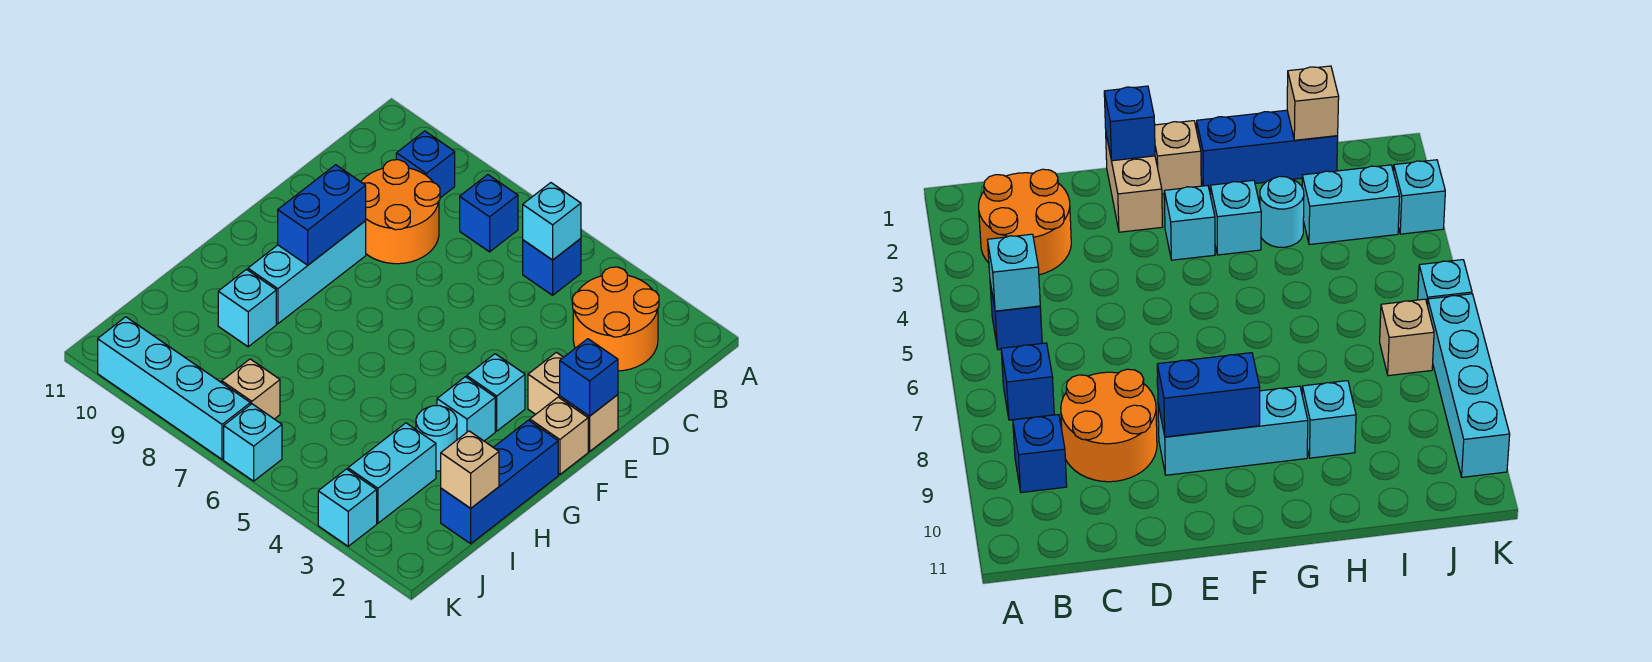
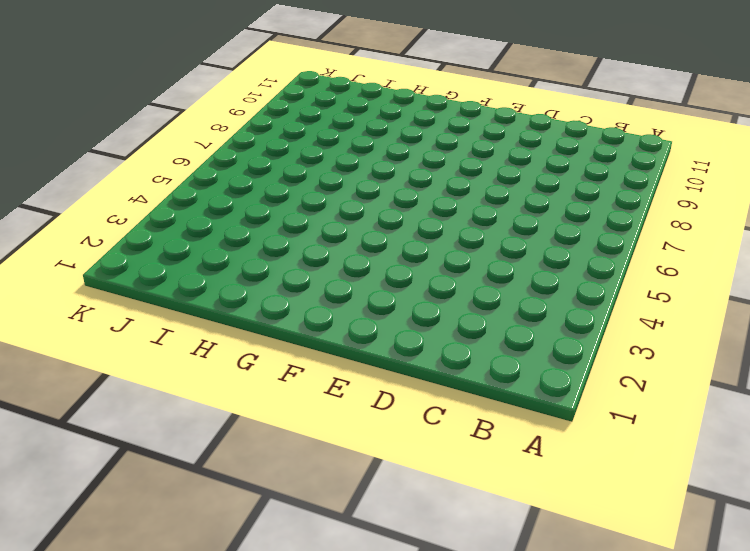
none -> orange round brick B2:C3 level 1
none -> blue brick B5 level 1
none -> blue brick B7 level 1

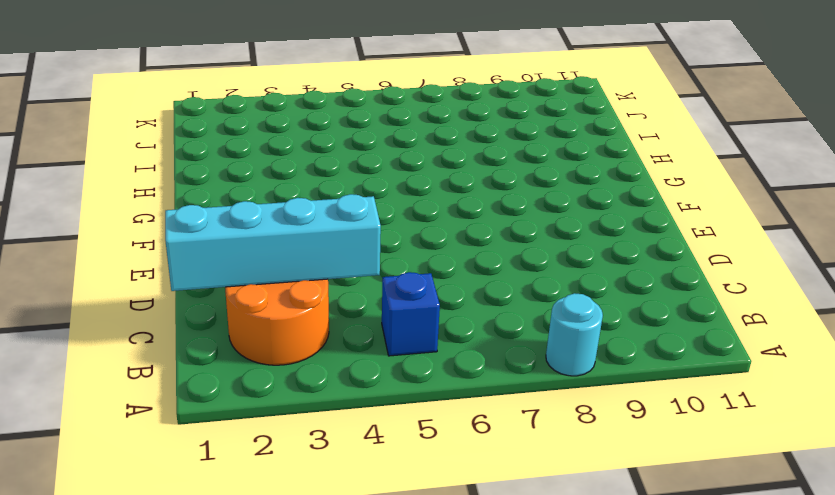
cyan round brick A8 level 1 -> cyan round brick H3 level 1
cyan brick C1:C4 level 2 -> cyan brick K7:K10 level 1
none -> blue brick B7 level 1
none -> blue brick B9 level 1
none -> orange round brick C8:D9 level 1

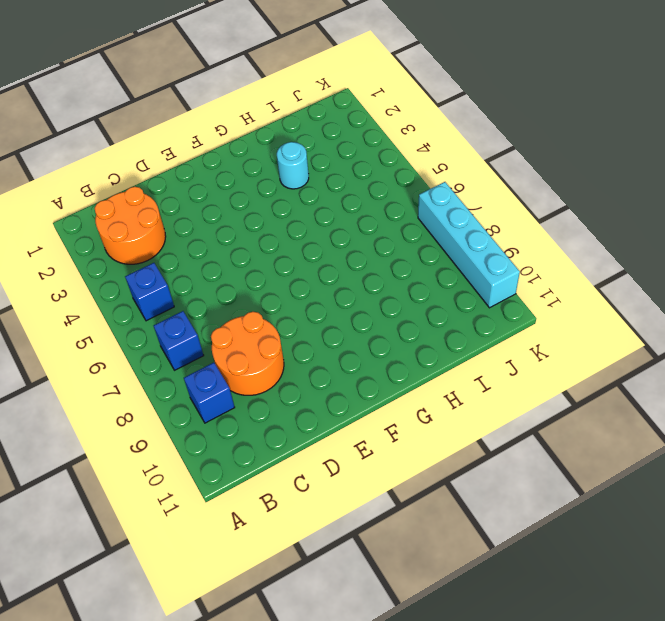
none -> tan brick E1:E2 level 1
none -> cyan brick E9:G9 level 1
none -> tan brick F1 level 1

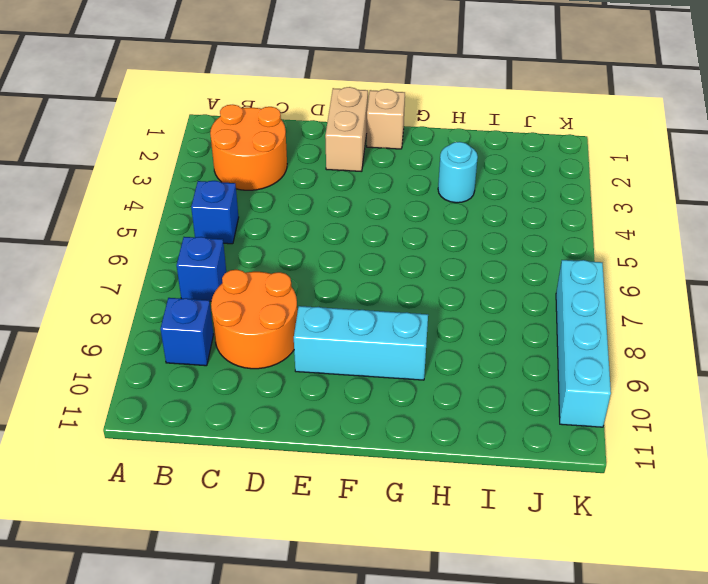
none -> cyan brick F3 level 1
none -> blue brick G1:I1 level 1
none -> cyan brick G3 level 1

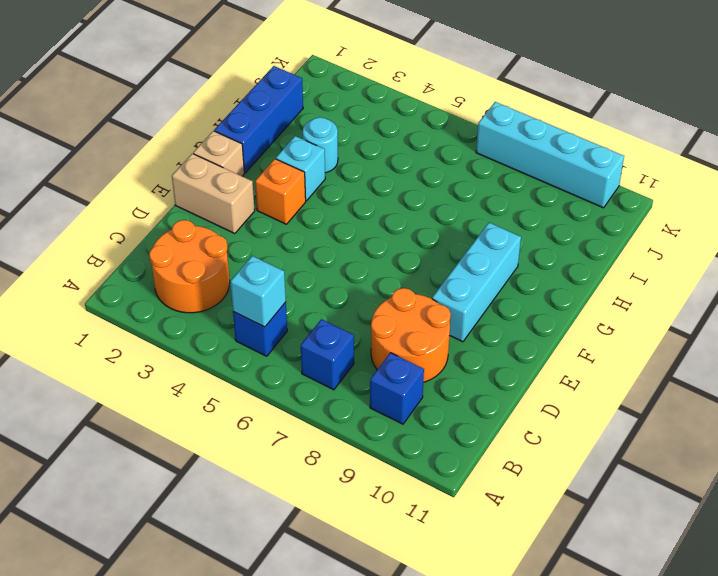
orange brick F3 level 1 -> cyan brick F3 level 1
none -> cyan brick H9 level 1
none -> cyan brick I3:J3 level 1
none -> tan brick J7 level 1

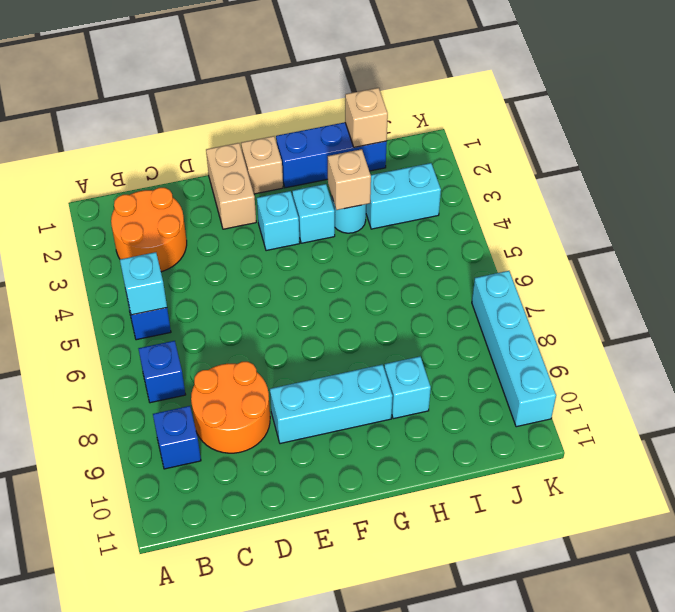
tan brick H3 level 2 -> tan brick J7 level 1
none -> cyan brick K3 level 1
none -> cyan brick K6 level 1
none -> blue brick E1 level 2

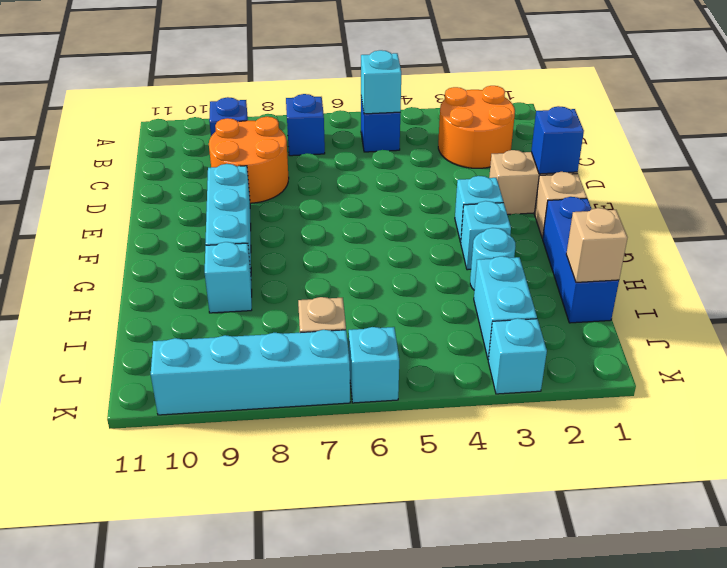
none -> blue brick E9:F9 level 2

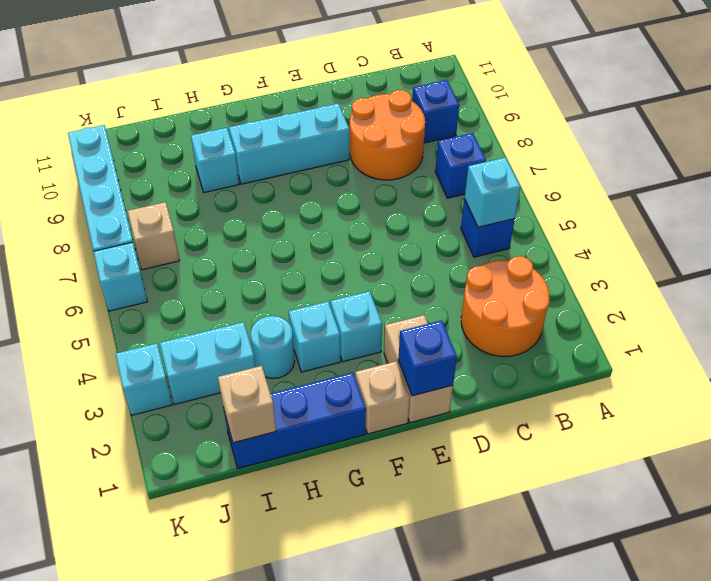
none -> blue brick E9:F9 level 2

